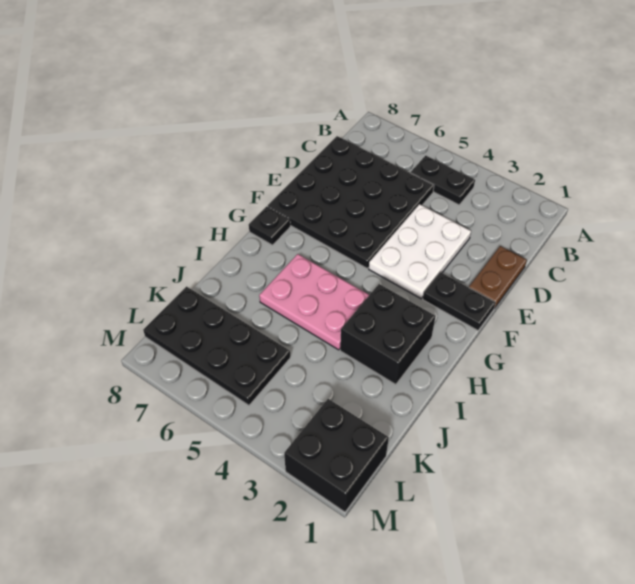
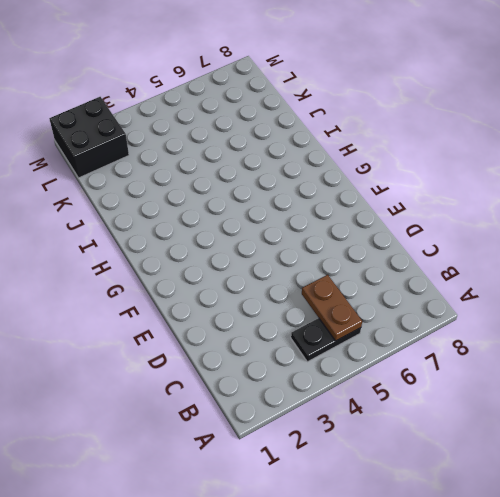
brown plate B5:C5 level 2 -> brown plate D1:E1 level 1
none -> black plate C5:F8 level 1
none -> white plate D3:F4 level 1

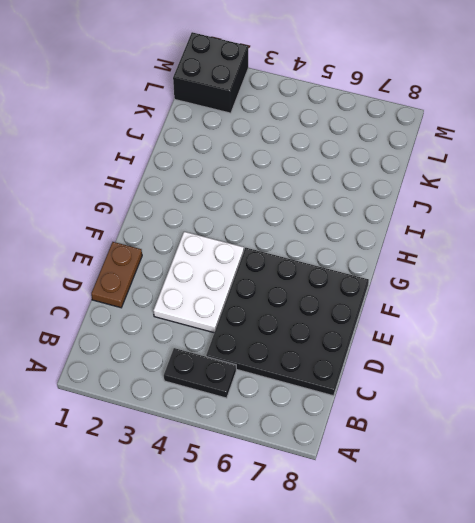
none -> black plate F1:F2 level 1
none -> black plate G8 level 1

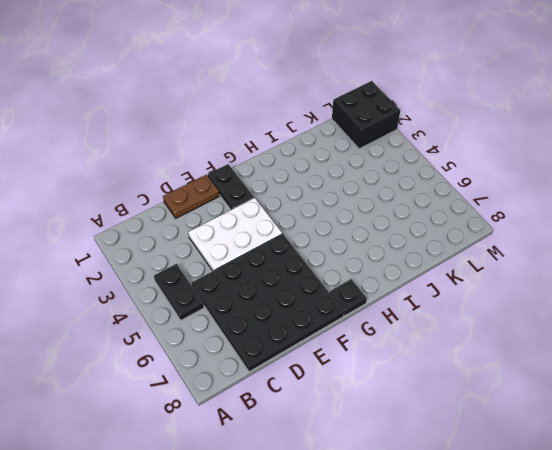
none -> black brick H2:I3 level 1
none -> pink plate H4:I6 level 1

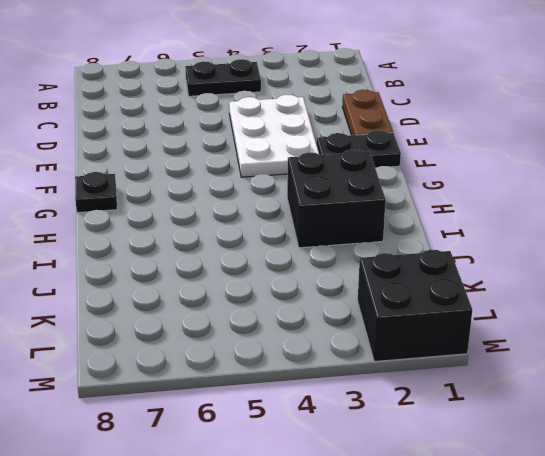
none -> black plate C5:F8 level 1
none -> pink plate H4:I6 level 1

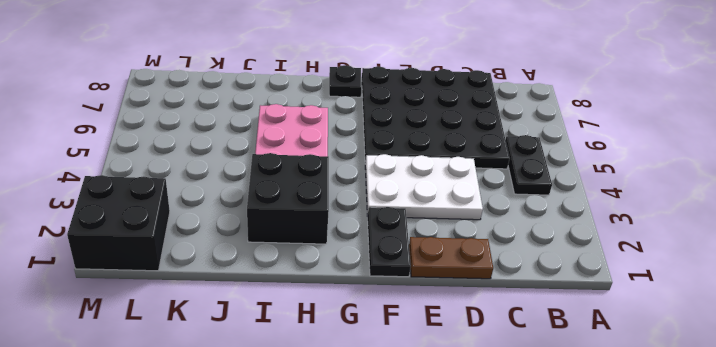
none -> black plate K5:L8 level 1

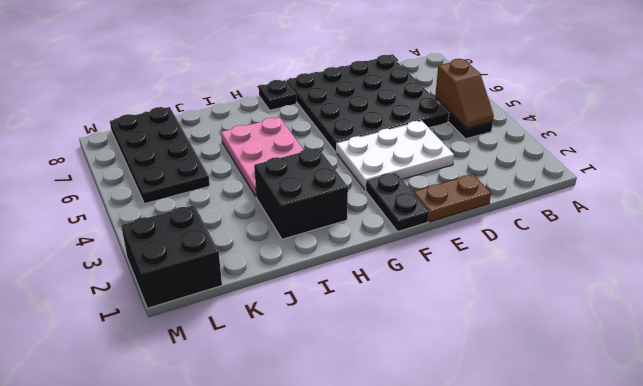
brown slope B4:B5 level 2 top 5 -> none

